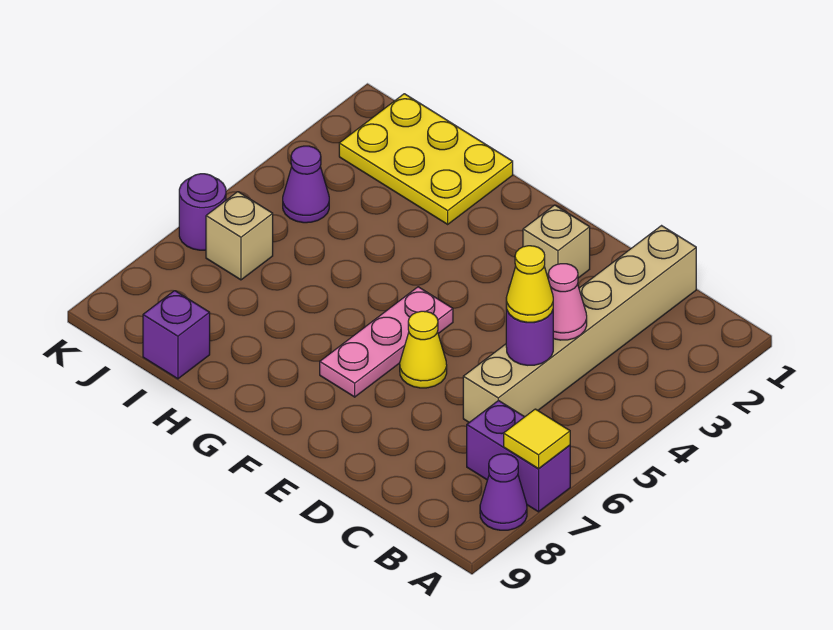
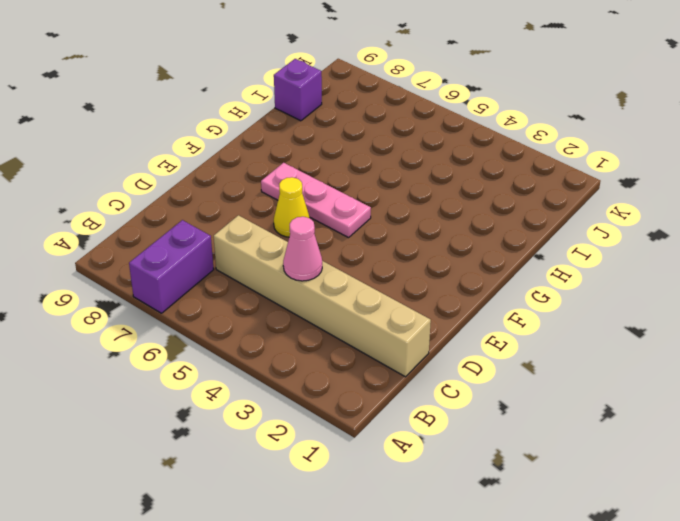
none -> purple cone A8 level 1
none -> tan brick E2 level 1
none -> yellow plate H1:J2 level 1

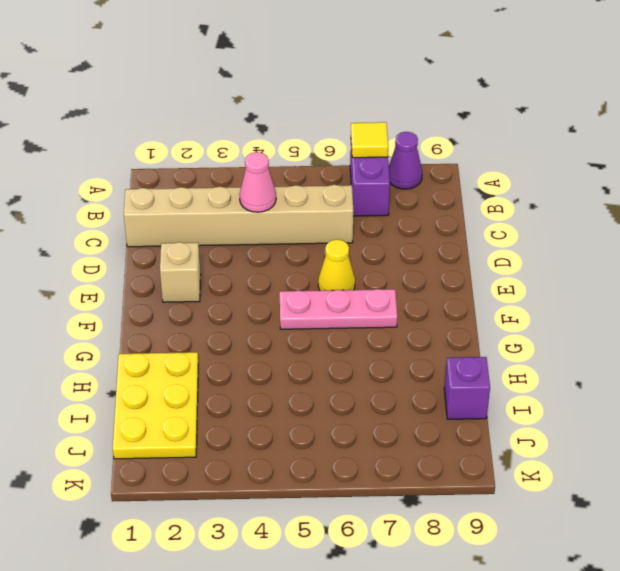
none -> purple cone J4 level 1
none -> tan brick J6 level 1
none -> purple round brick K6 level 1

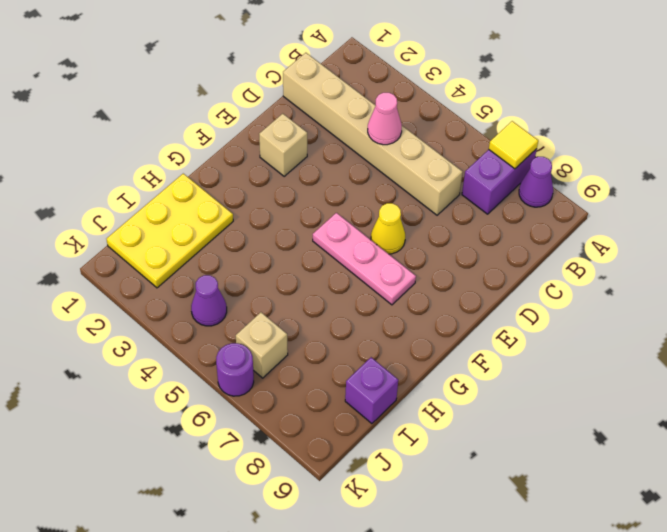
none -> purple round brick C5 level 2
none -> yellow cone C5 level 3

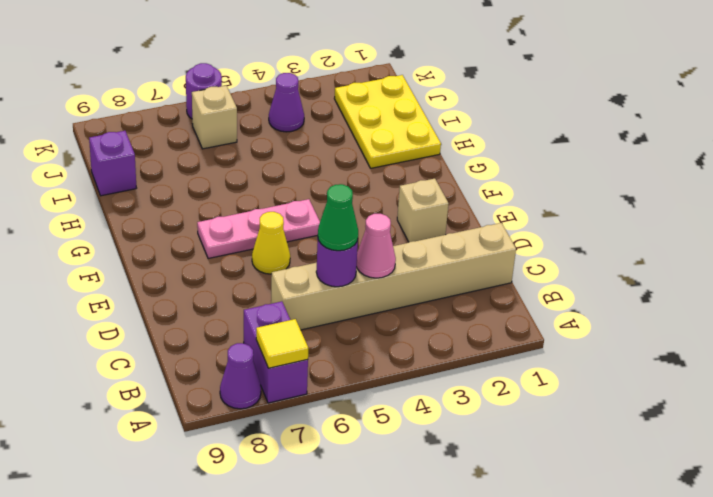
green cone C5 level 3 -> yellow cone C5 level 3

